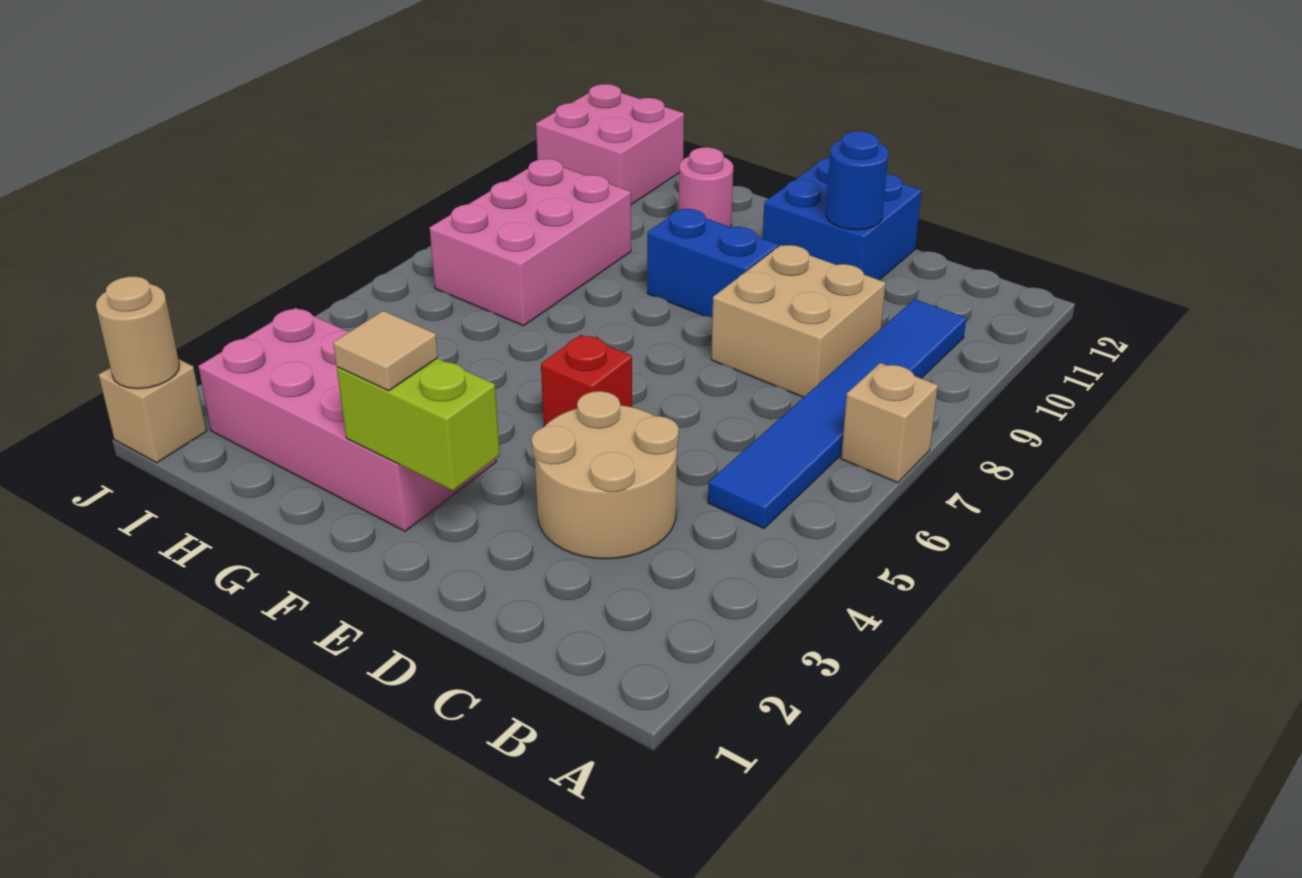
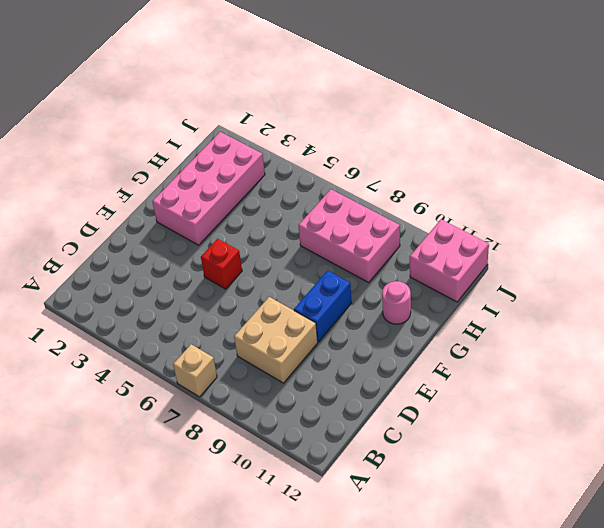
none -> blue tile B5:B10 level 1
none -> tan round brick C3:D4 level 1
none -> blue brick D11:E12 level 1

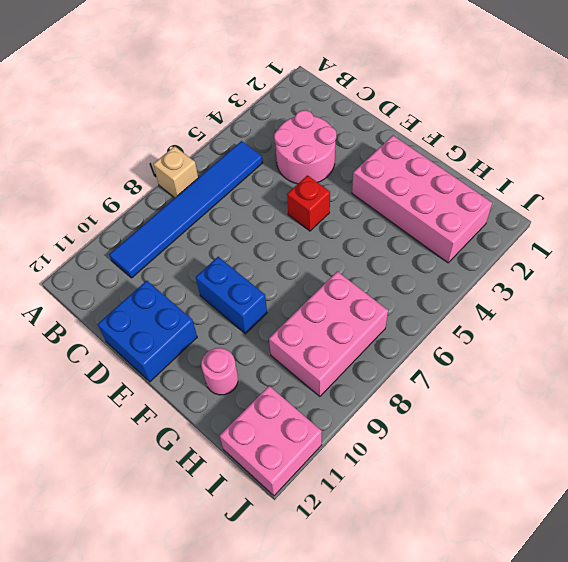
pink round brick C3:D4 level 1 -> tan round brick C3:D4 level 1
none -> tan brick C8:D9 level 1
none -> tan brick J1 level 1
none -> blue round brick D11 level 2

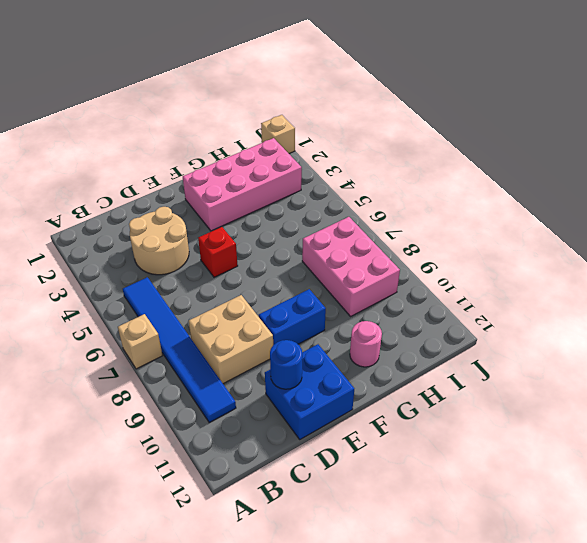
none -> pink brick I11:J12 level 1
none -> lime brick E2:F2 level 2
none -> tan round brick J1 level 2

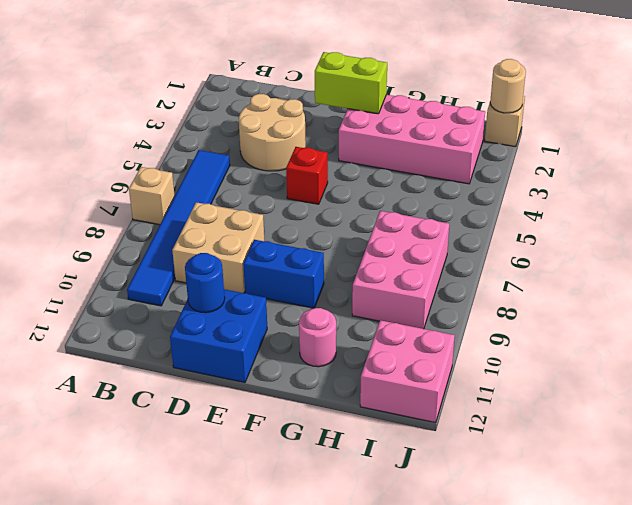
none -> tan tile F2 level 3

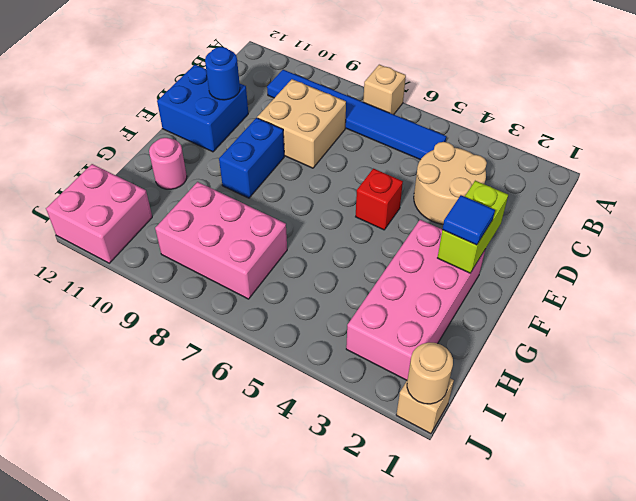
blue tile F2 level 3 -> tan tile F2 level 3

